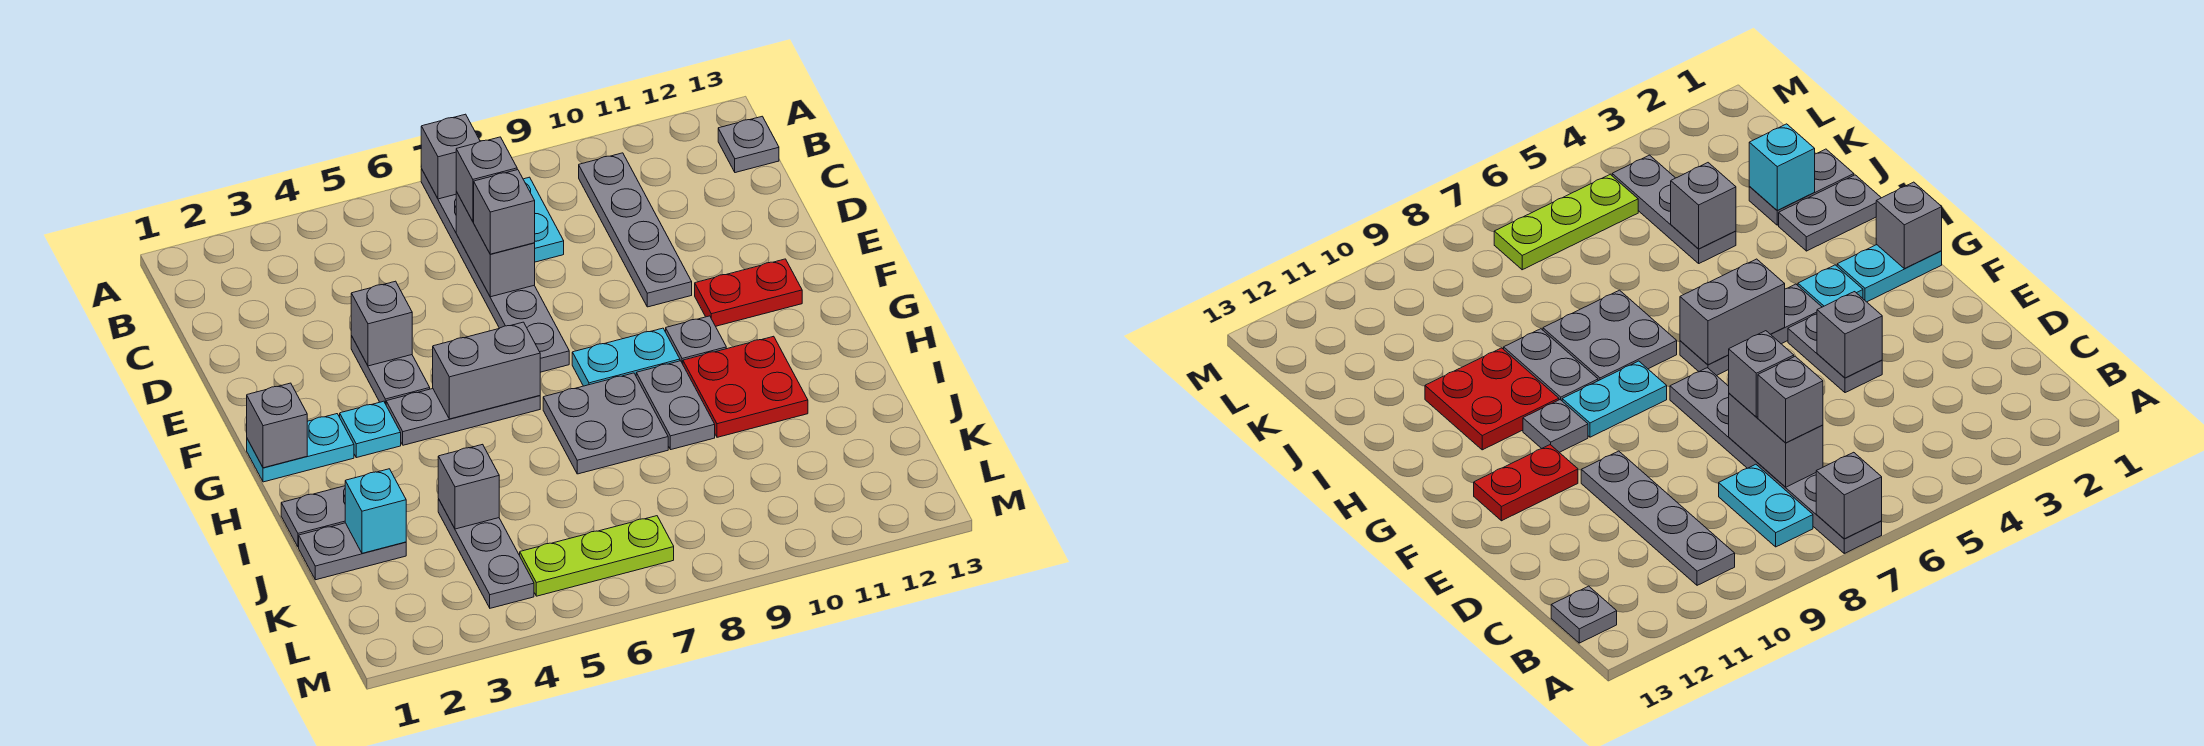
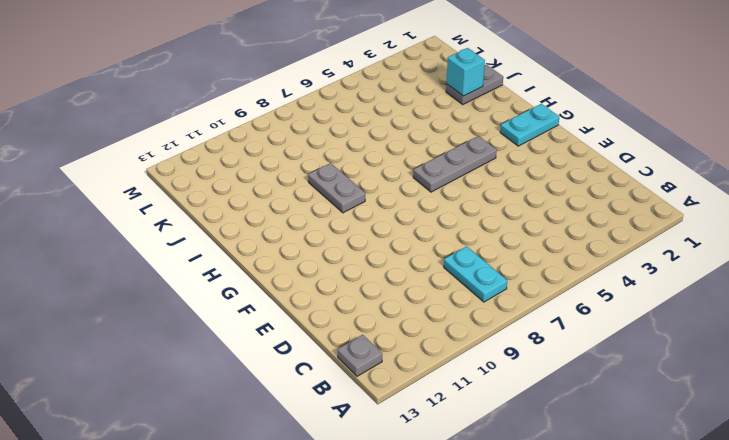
none -> grey plate A7:F7 level 1
none -> grey plate B10:E10 level 1
none -> grey plate E4:F4 level 1

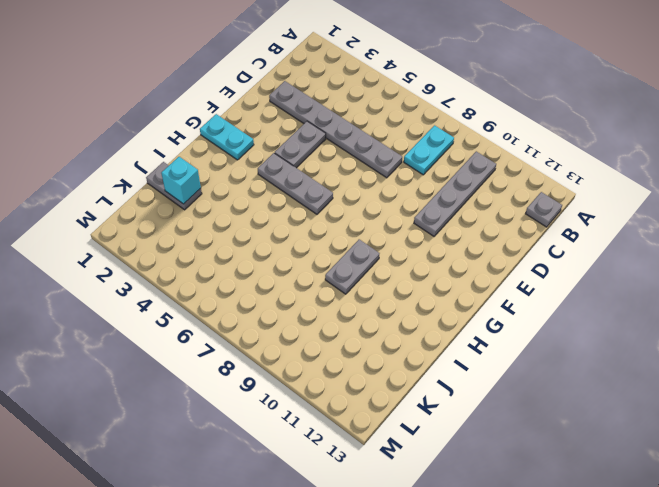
grey plate D2:D7 level 1 -> grey plate A7:F7 level 1
none -> red plate F11:F12 level 1
none -> cyan plate G3 level 1
none -> cyan plate G8:G9 level 1

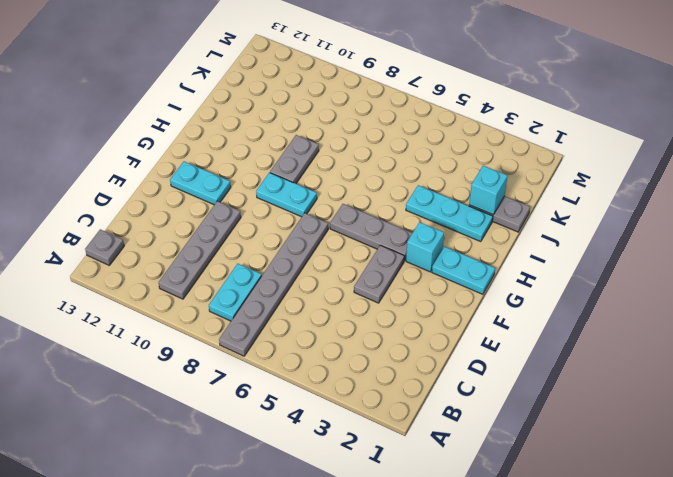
cyan plate F11:F12 level 1 -> red plate F11:F12 level 1
cyan brick G3 level 1 -> cyan plate G3 level 1
cyan plate I2:I4 level 1 -> grey plate I1:I2 level 1
none -> grey plate G10 level 1
none -> grey plate H7:I8 level 1
none -> red plate H10:I11 level 1

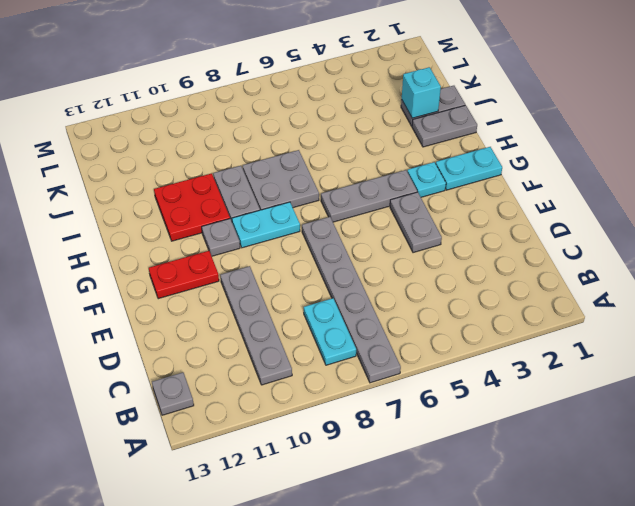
none -> grey plate J4:L4 level 1
none -> lime plate L5:L7 level 1
none -> grey brick A7 level 2

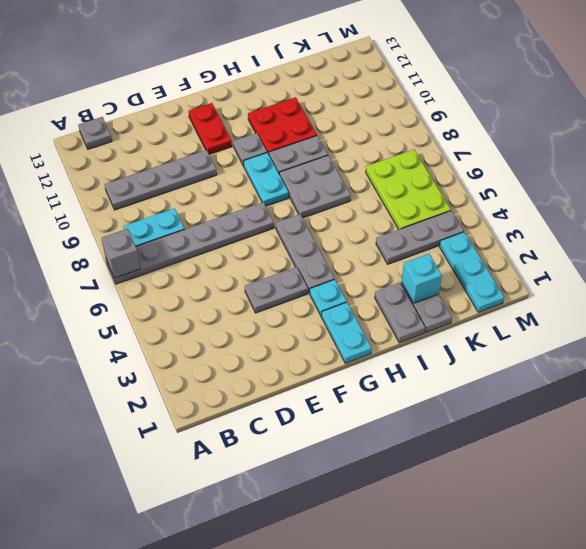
lime plate K5:L7 level 1 -> lime plate L5:L7 level 1
cyan plate L1:L3 level 1 -> none
none -> grey brick C7:D7 level 2
none -> grey brick E4 level 2
none -> grey brick G1 level 2

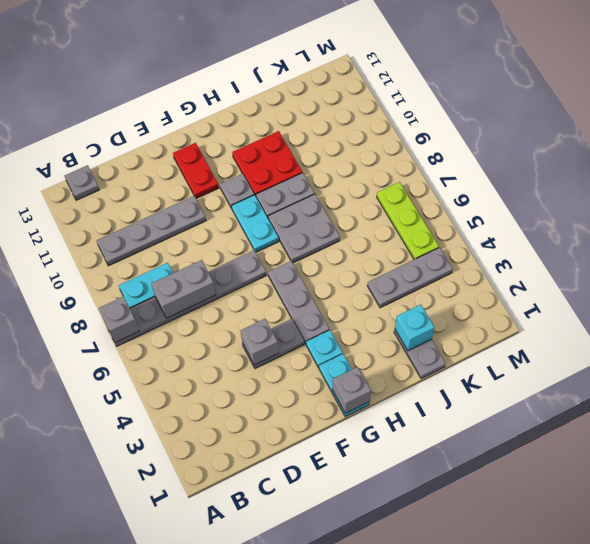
none -> grey plate I1:I2 level 1
none -> grey brick G5:G6 level 2
none -> grey brick J4 level 2

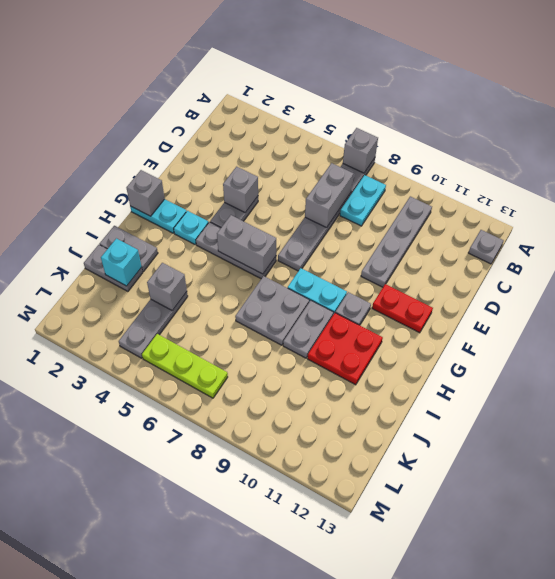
none -> grey brick C7 level 3
none -> grey brick D7 level 3

